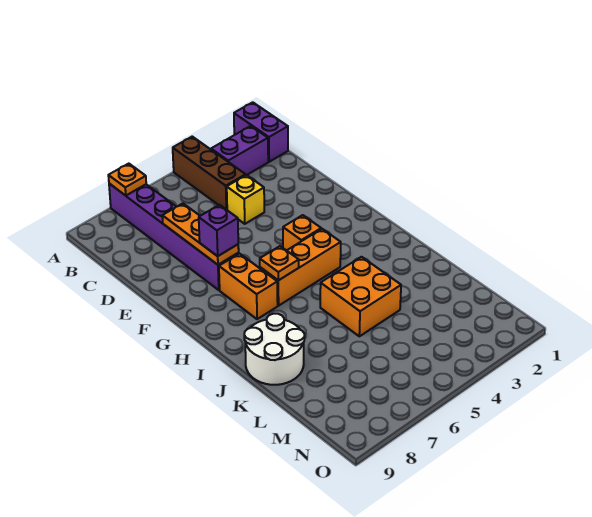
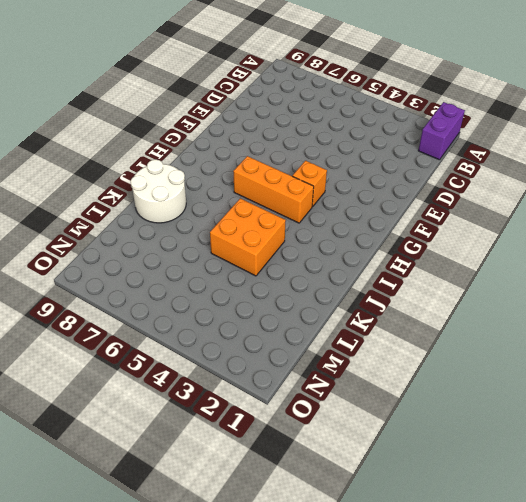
none -> brown brick A4:C4 level 1
none -> purple brick A7:F7 level 1
none -> purple brick B2:B3 level 1

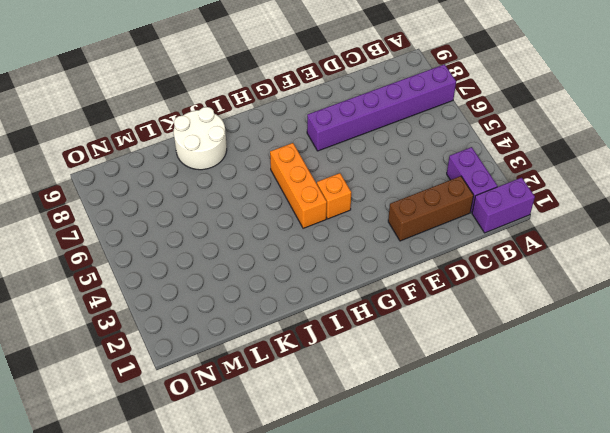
brown brick C2:E2 level 1 -> brown brick A4:C4 level 1
none -> yellow brick D4 level 1
none -> orange brick G7:H7 level 1
none -> orange brick J4:K5 level 1

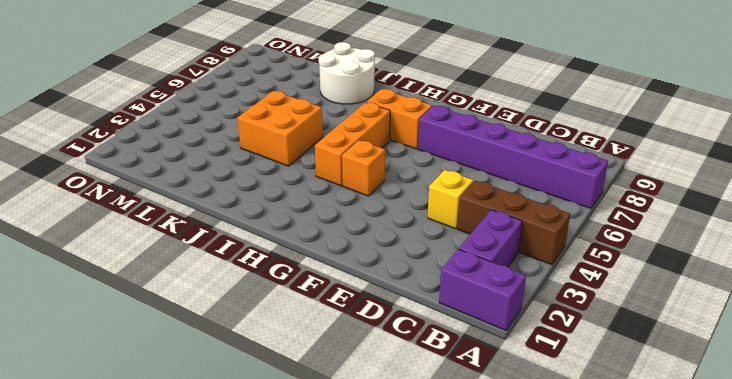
none -> orange plate A7 level 2
none -> orange plate D7:F7 level 2
none -> orange plate H6 level 2

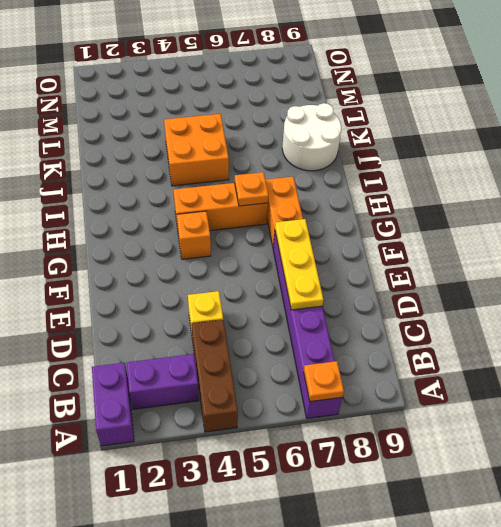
yellow plate D7:F7 level 2 -> orange plate D7:F7 level 2
none -> purple brick F7 level 3

